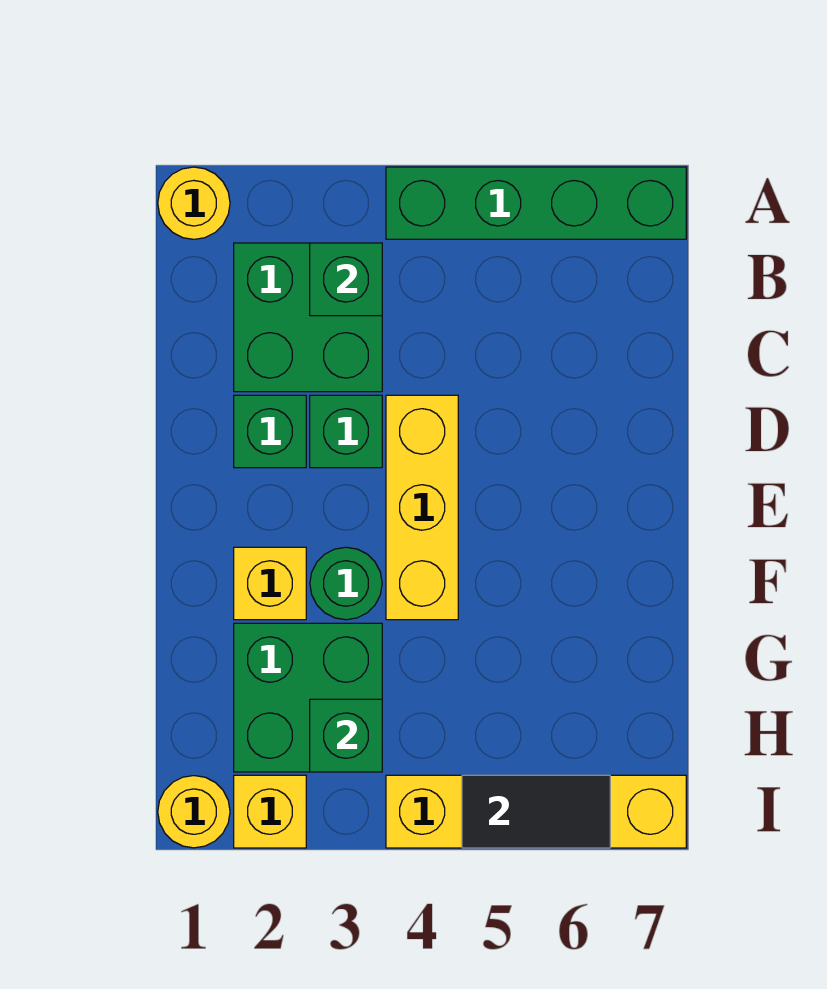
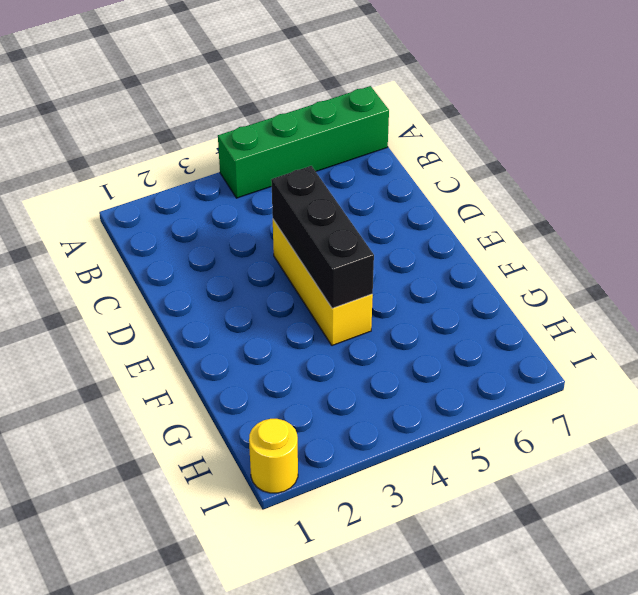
black brick D4:F4 level 2 -> none
none -> yellow round brick A1 level 1
none -> green brick B2:C3 level 1
none -> green brick D2 level 1

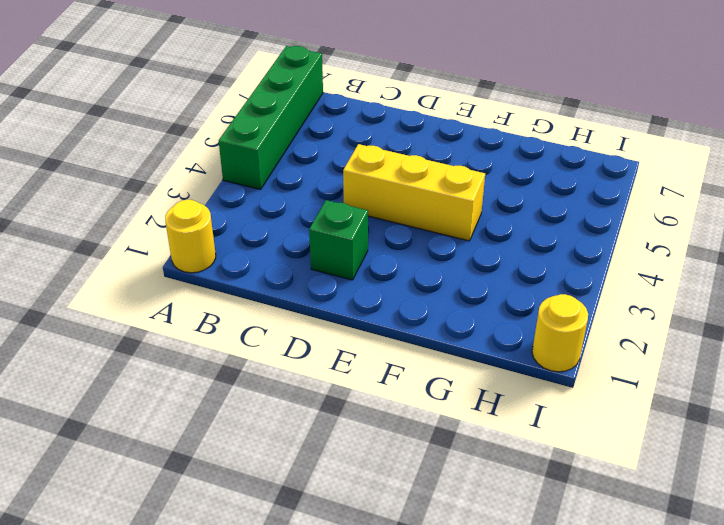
none -> green brick B2:C3 level 1
none -> green brick D3 level 1
none -> yellow brick F2 level 1

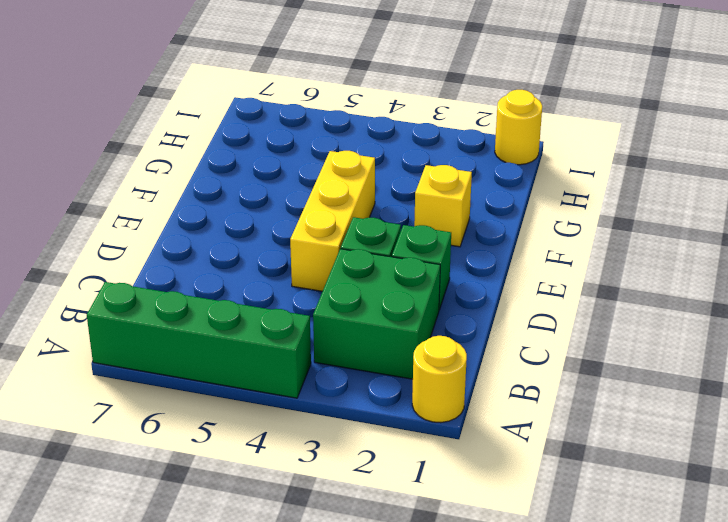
none -> green round brick F3 level 1
none -> green brick G2:H3 level 1
none -> yellow brick I2 level 1

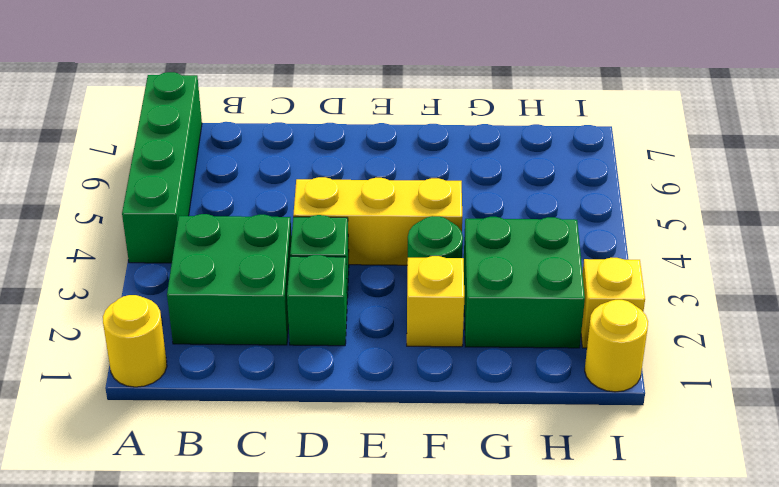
none -> yellow brick I4:I7 level 1
none -> green brick B3 level 2
none -> green brick H3 level 2

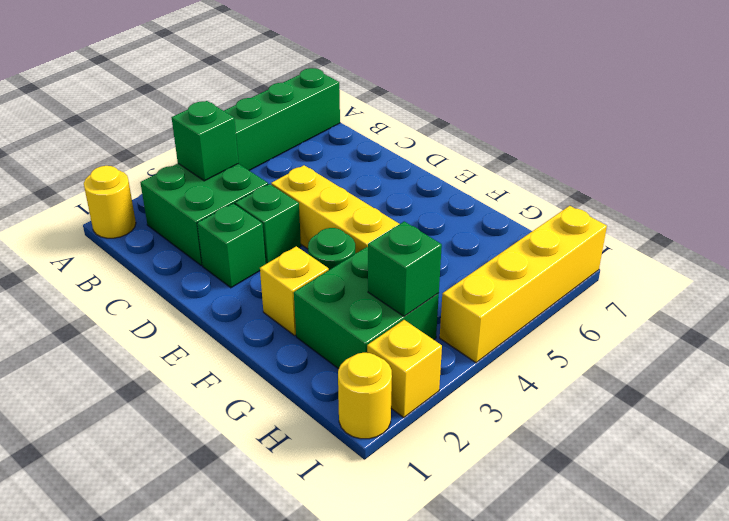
none -> black tile I5:I6 level 2

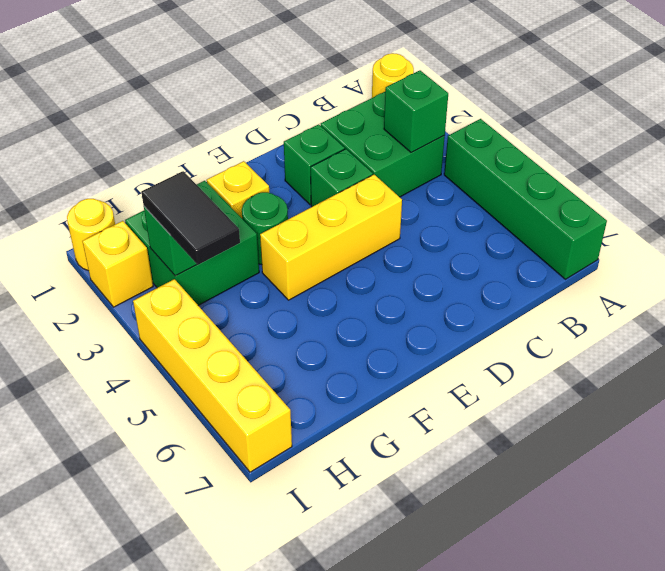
black tile H3:H4 level 3 -> black tile I5:I6 level 2

